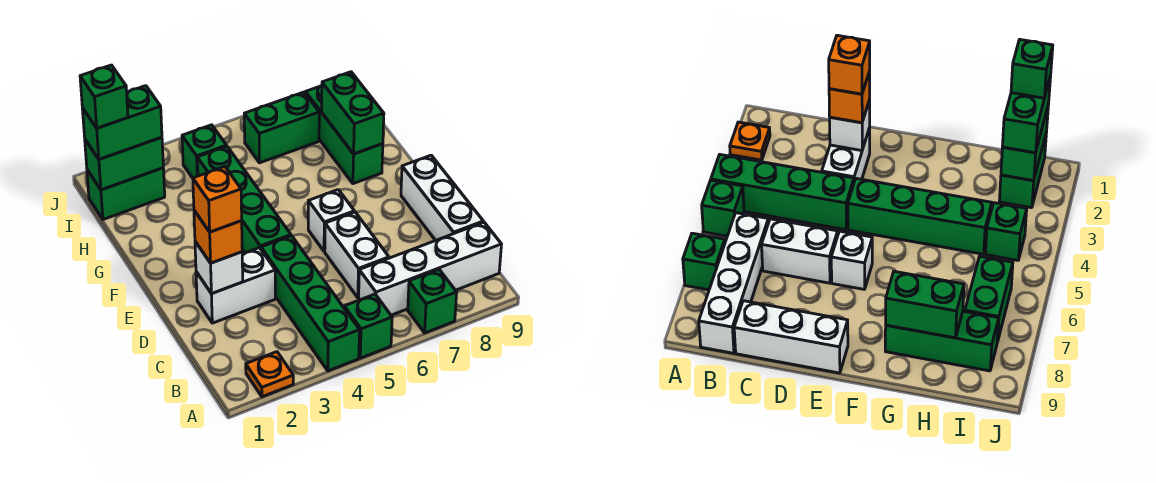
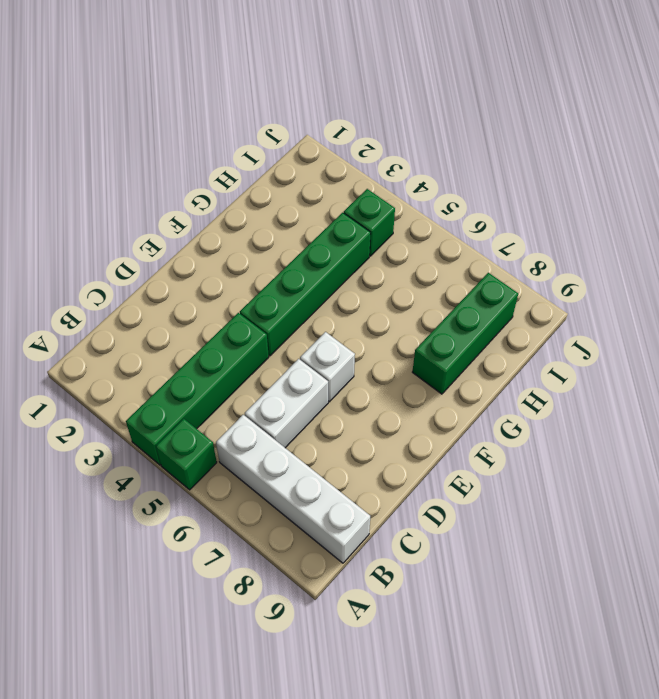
none -> orange plate A2 level 1
none -> green brick A7 level 1
none -> white brick C9:E9 level 1

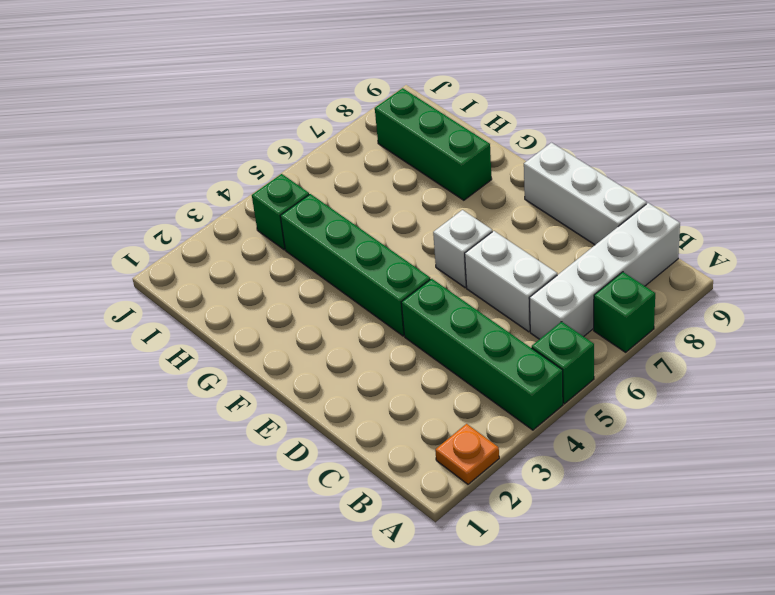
none -> white brick D2:D3 level 1
none -> green brick I1:I2 level 1
none -> green brick I6:I7 level 1

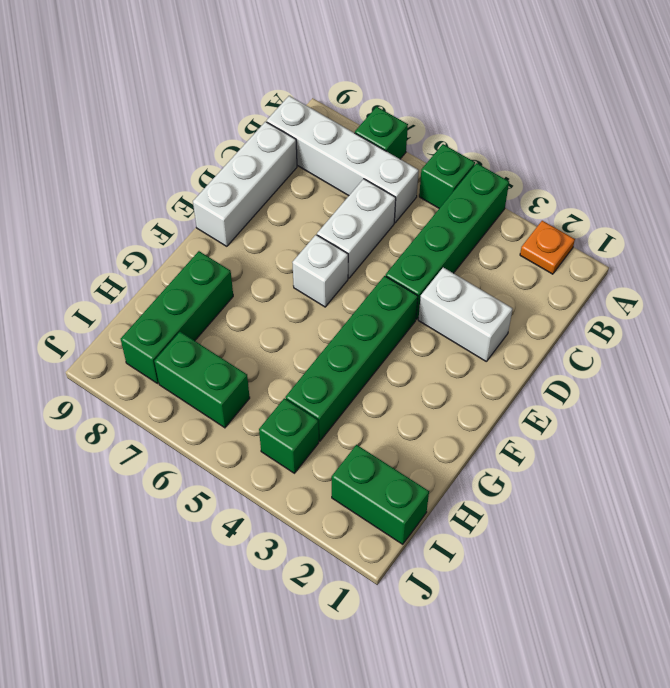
none -> white brick D2 level 2
none -> green brick G8:H8 level 2
none -> green brick I1:I2 level 2

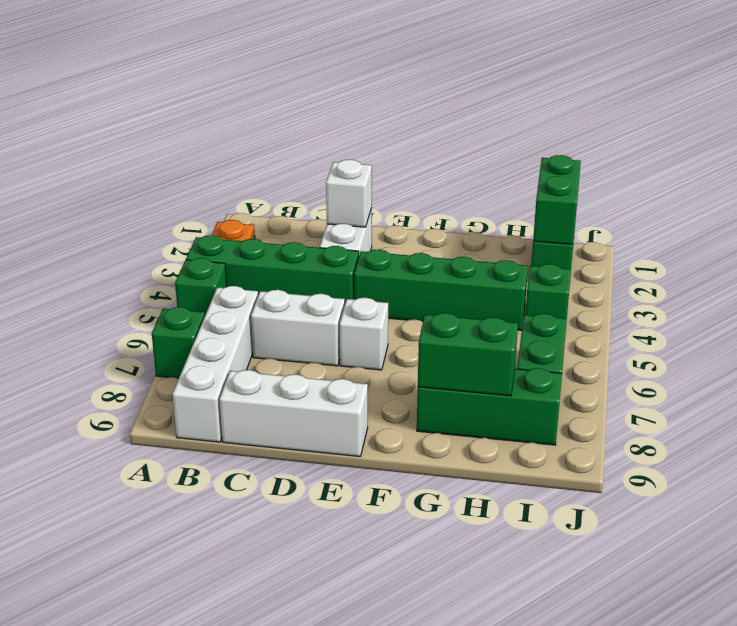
none -> orange brick D2 level 3
none -> green brick I1:I2 level 3
none -> orange brick D2 level 4

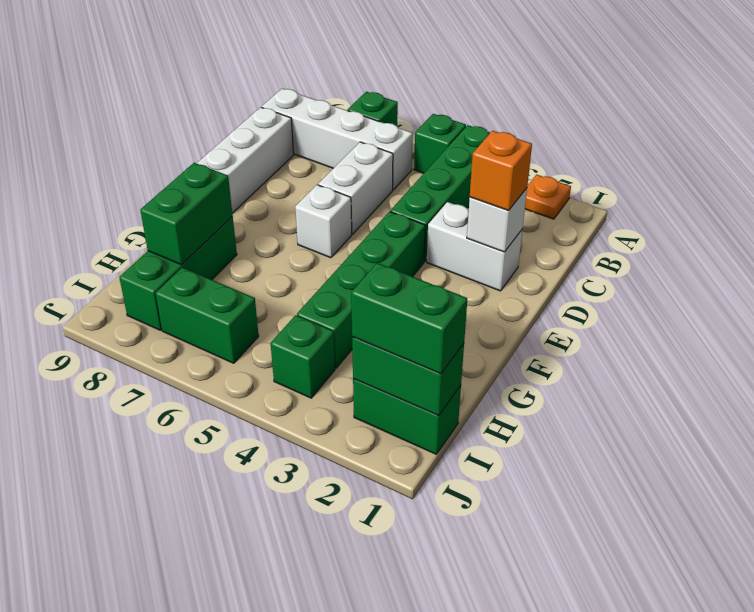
none -> orange brick D2 level 4
none -> green brick I1 level 4

